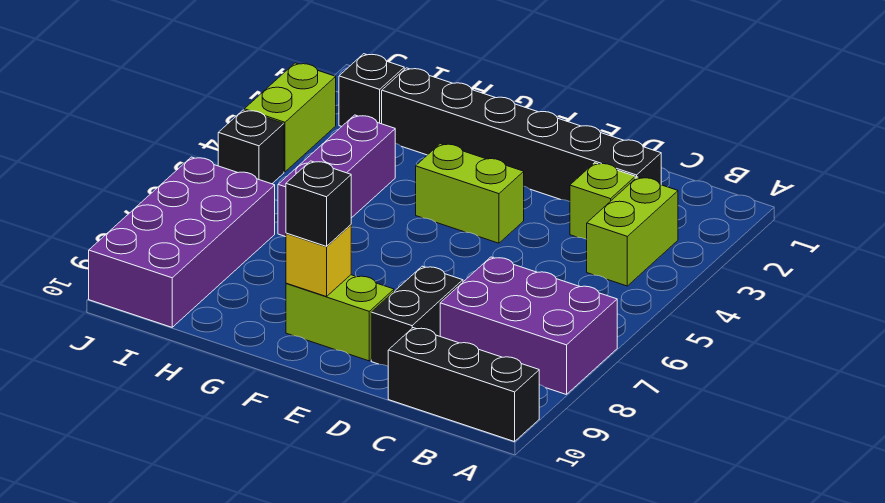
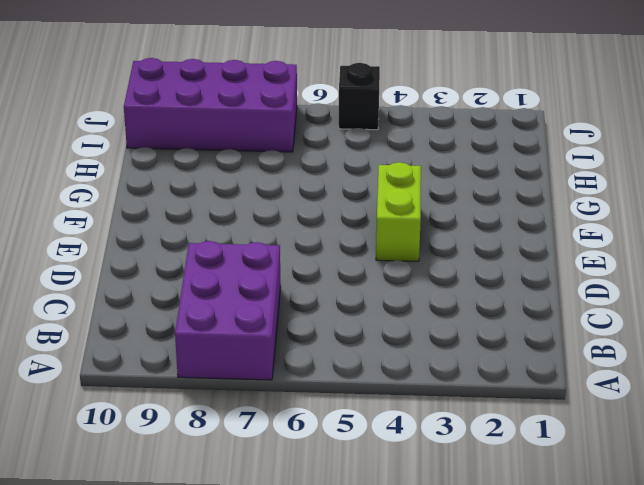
none -> black brick A10:C10 level 1
none -> lime brick B3:B4 level 1
none -> black brick C2:H2 level 1

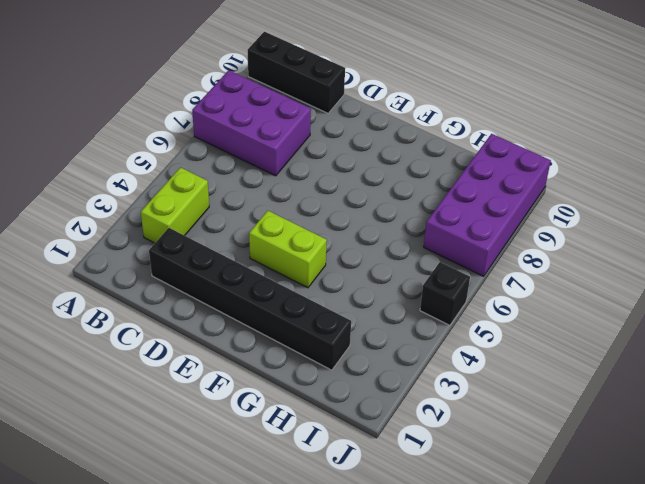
none -> lime brick C3 level 1
none -> black brick D8:D9 level 1
none -> lime brick E9:F9 level 1

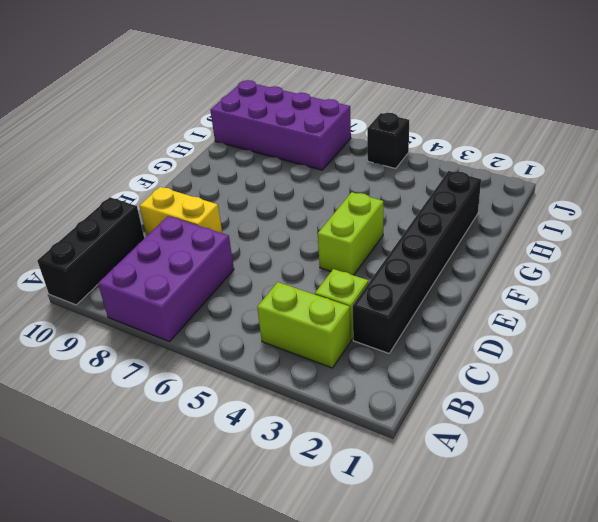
yellow brick D8:D9 level 1 -> black brick D8:D9 level 1
none -> lime brick E9:F9 level 1
none -> purple brick H4:H6 level 1
none -> black brick I2 level 1

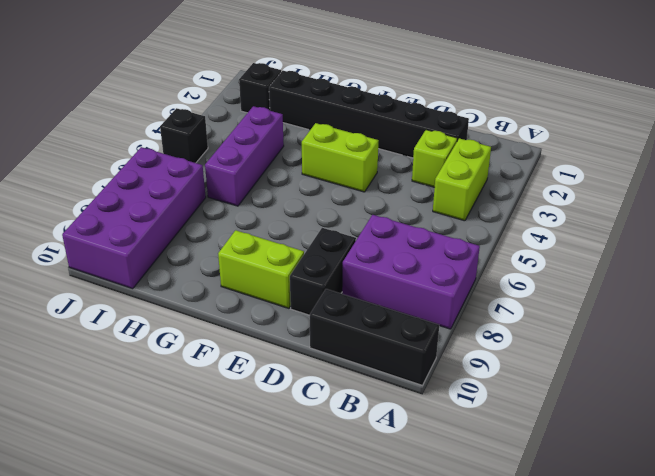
none -> lime brick J3:J4 level 1
none -> yellow brick F9 level 2
none -> black brick F9 level 3

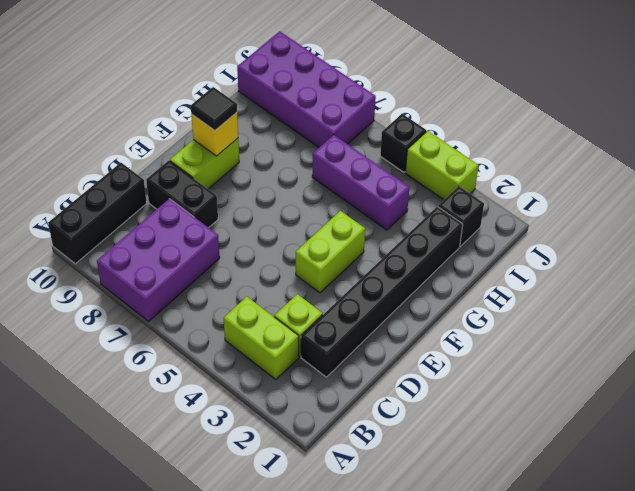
black tile F9 level 3 -> black brick F9 level 3

